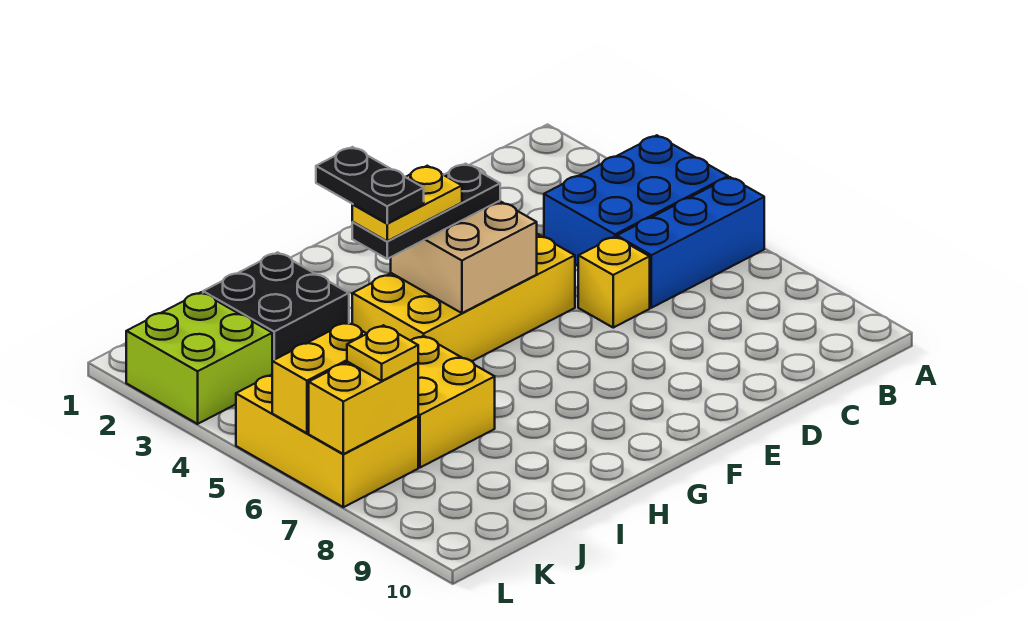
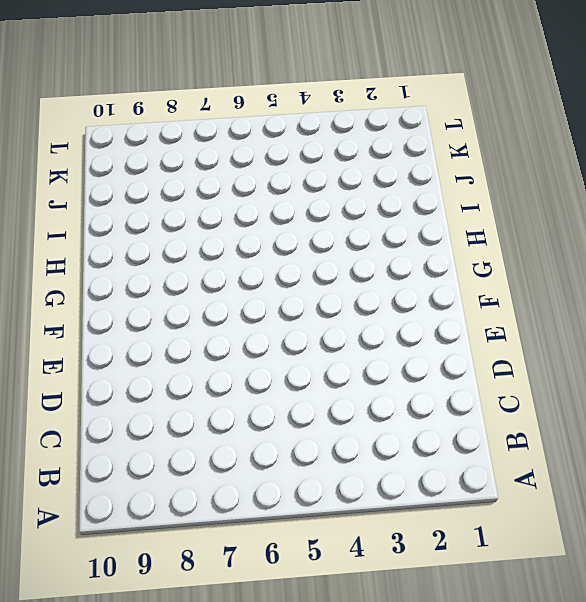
none -> blue brick A4:C5 level 1
none -> blue brick A6:C6 level 1
none -> yellow brick D6 level 1

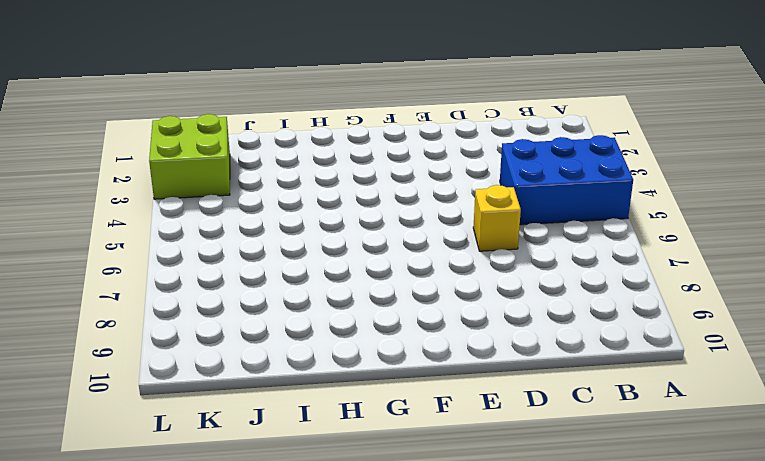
none -> blue brick A6:C6 level 1
none -> yellow brick E4:H5 level 1
none -> black brick I2:J3 level 1

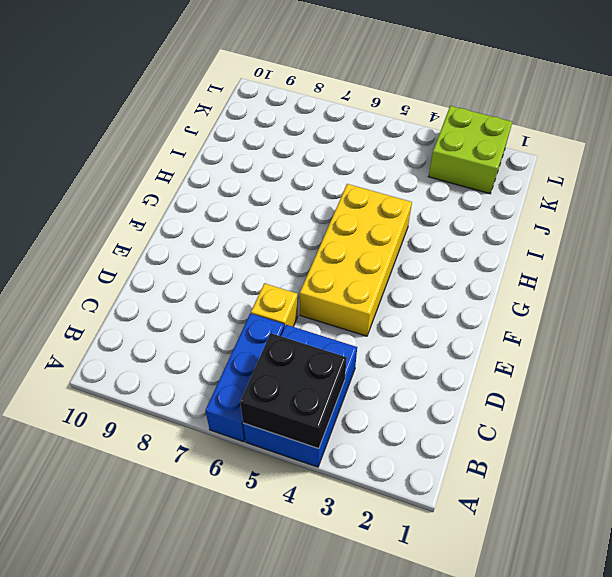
black brick A4:B5 level 2 -> black brick I2:J3 level 1
none -> yellow brick I6:J7 level 1
none -> yellow brick K5:L7 level 1
none -> tan brick F4:G5 level 2

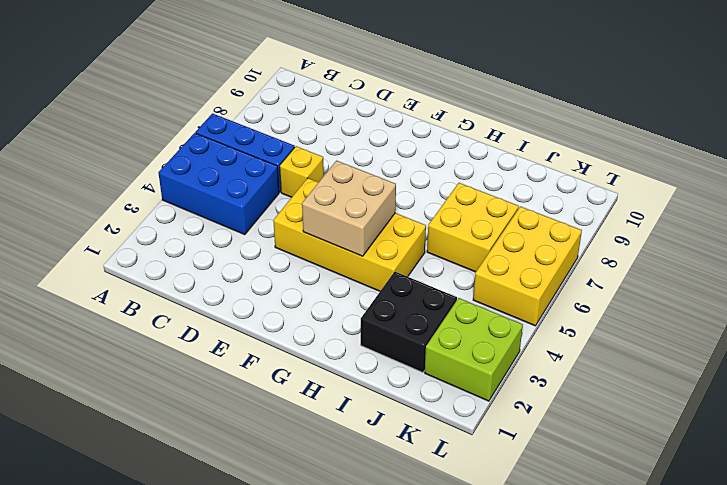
none -> yellow brick K6:L6 level 2
none -> yellow brick K7:L7 level 2
none -> black plate F4:H4 level 3

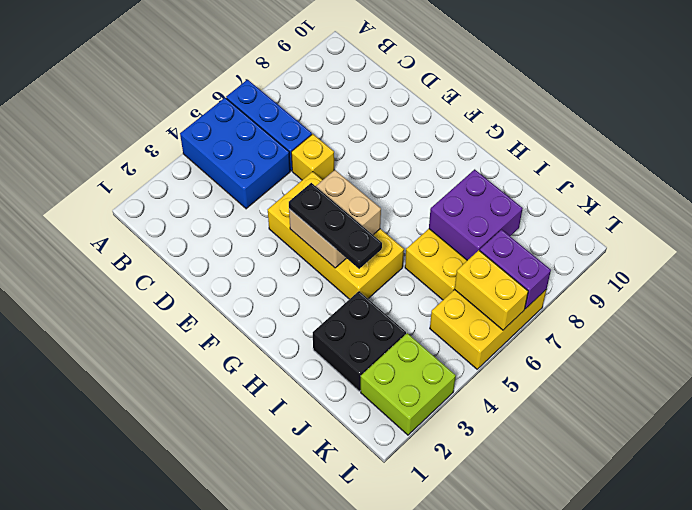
purple brick I7:J8 level 2 -> none
purple brick K7:L7 level 2 -> yellow brick K7:L7 level 2
none -> yellow plate K7 level 3
none -> yellow plate G4:H4 level 4
none -> black plate H3:H4 level 5

